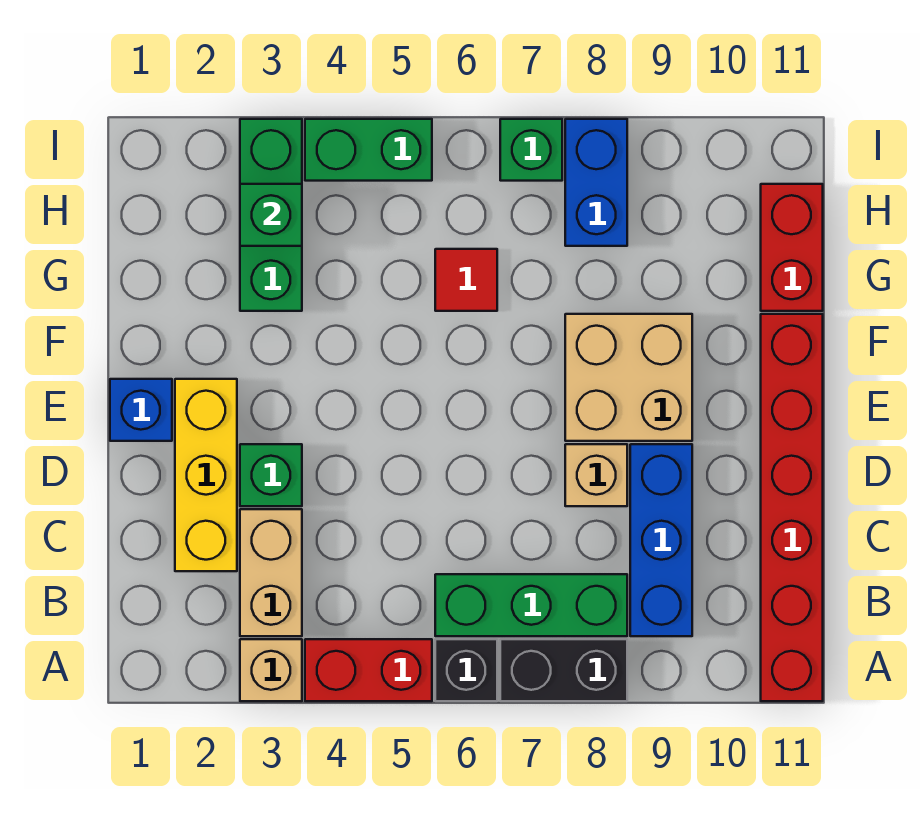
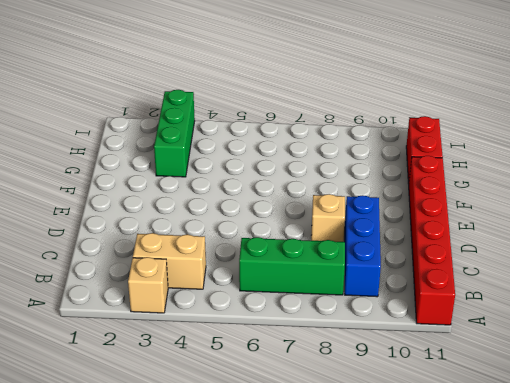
tan brick B3:B4 level 1 -> tan brick B3:C3 level 1
none -> red brick A4:A5 level 1
none -> black brick A6 level 1
none -> black brick A7:A8 level 1

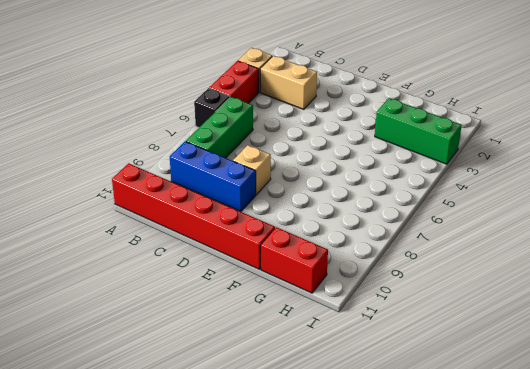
none -> black brick A7:A8 level 1
none -> yellow brick C2:E2 level 1
none -> green brick D3 level 1

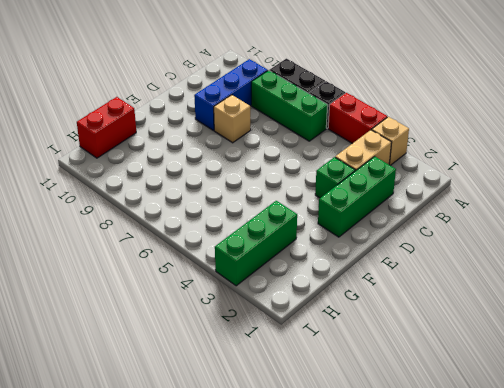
green brick C2:E2 level 1 -> yellow brick C2:E2 level 1
none -> red brick A11:F11 level 1
none -> blue brick E1 level 1
none -> tan brick E8:F9 level 1

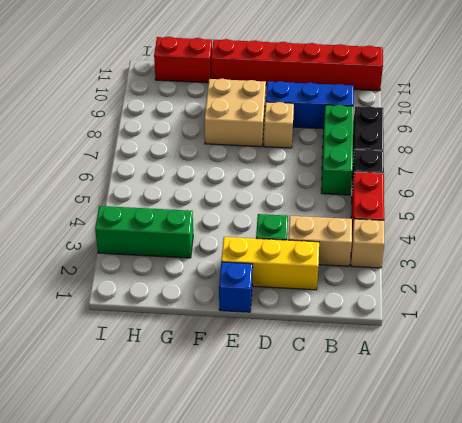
none -> red tile G6 level 1
none -> blue brick H8:I8 level 1
none -> green brick I4:I5 level 1

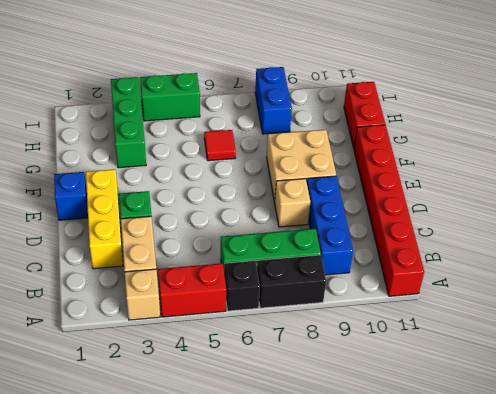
none -> green brick I7 level 1
none -> green brick H3 level 2

